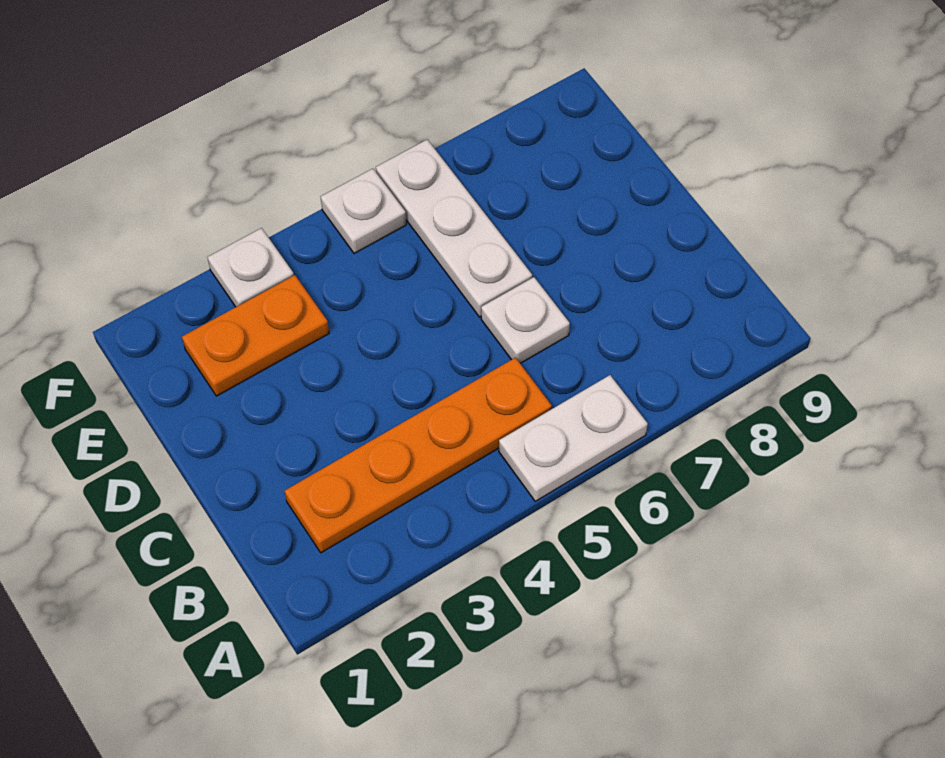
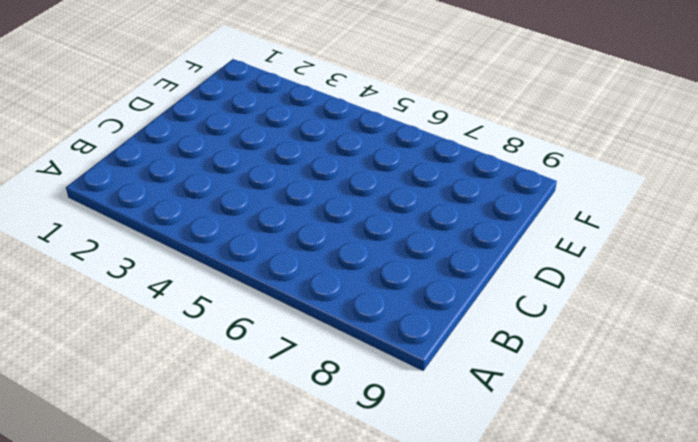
none -> white plate A5:A6 level 1
none -> orange plate B2:B5 level 1

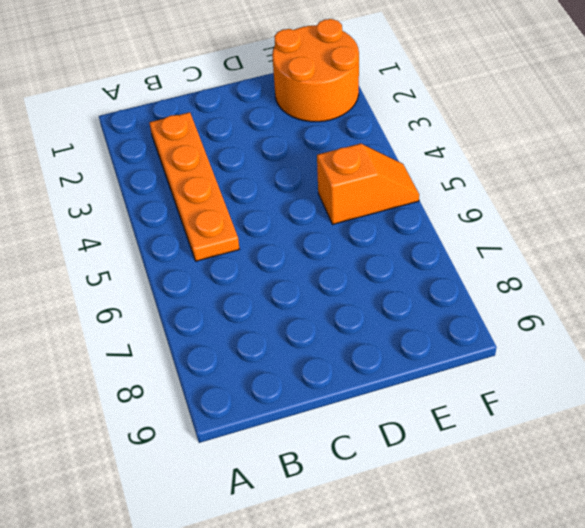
orange round brick E1:F2 level 1 -> orange plate E2:E3 level 1
orange slope E5:F5 level 1 top E -> white plate F5 level 1
none -> white plate A5:A6 level 1
none -> white plate C6 level 1

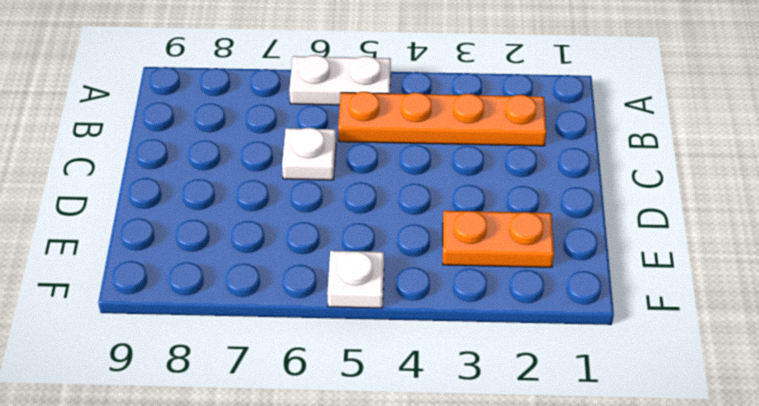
none -> white plate D6:F6 level 1
none -> white plate F3 level 1

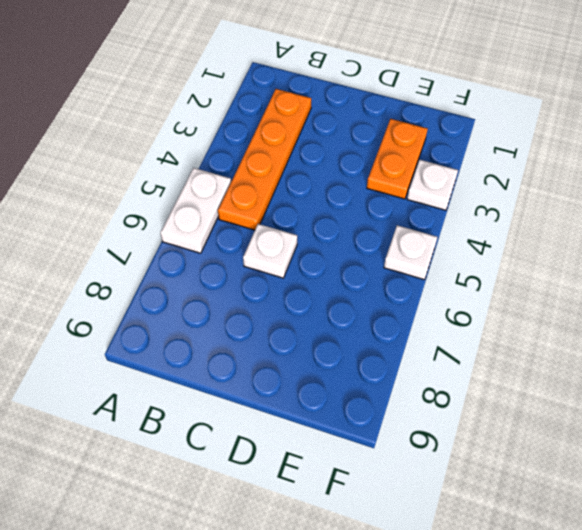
none -> white plate D6:F6 level 1

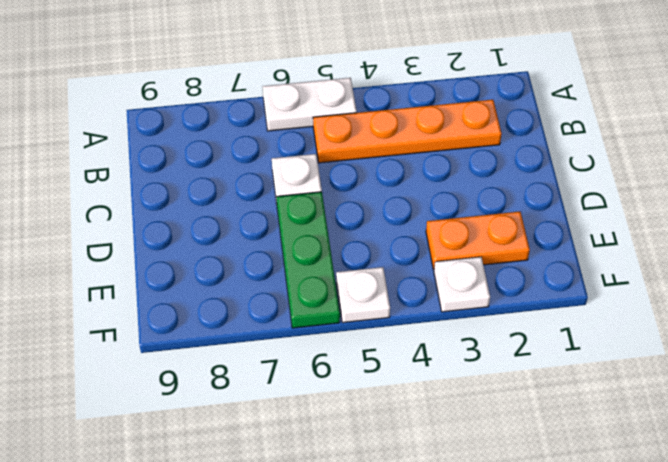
green plate D6:F6 level 1 -> white plate D6:F6 level 1

